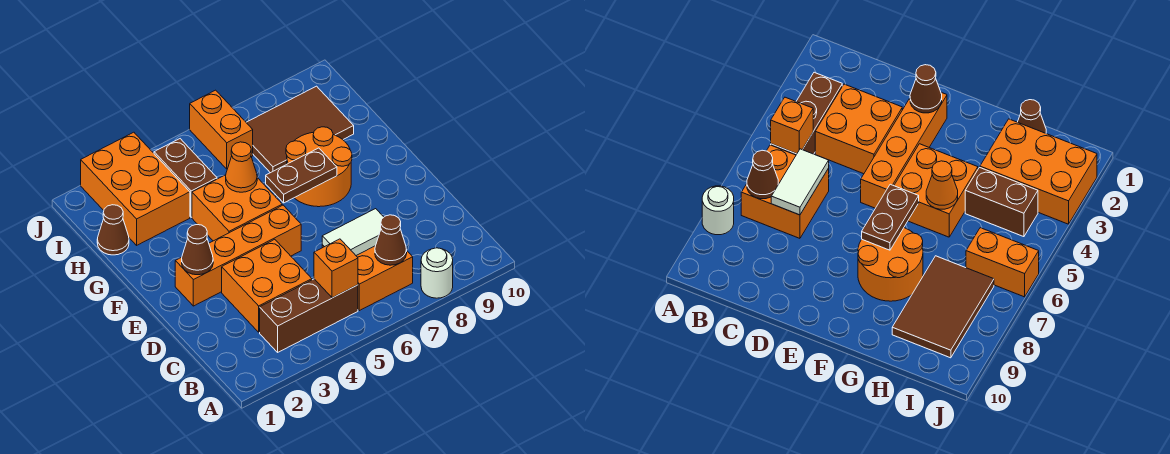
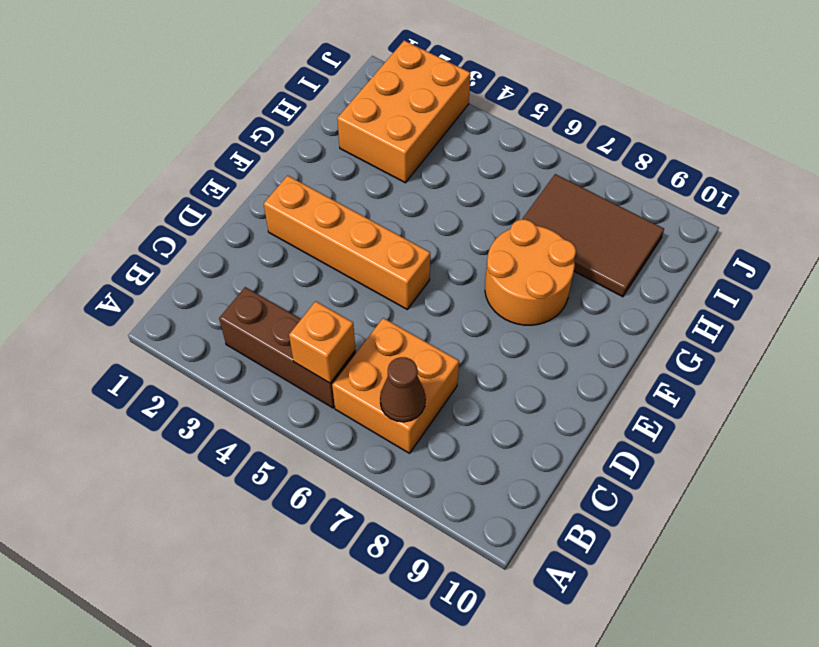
none -> white round brick A8 level 1
none -> orange brick C3:D4 level 1
none -> orange brick F4:G5 level 1

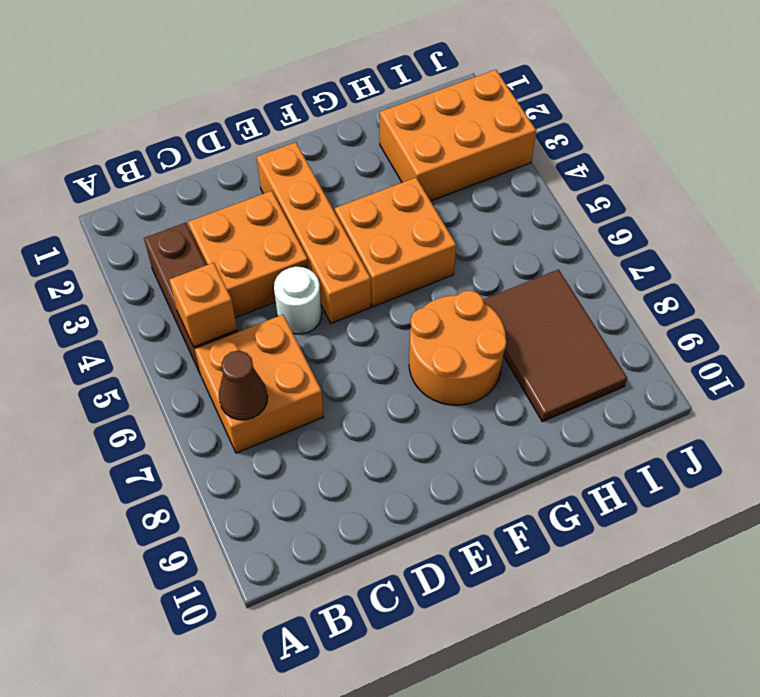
white round brick D5 level 1 -> white round brick A8 level 1
none -> brown cone H1 level 1
none -> brown brick H4:I4 level 1
none -> orange brick I6:J6 level 1

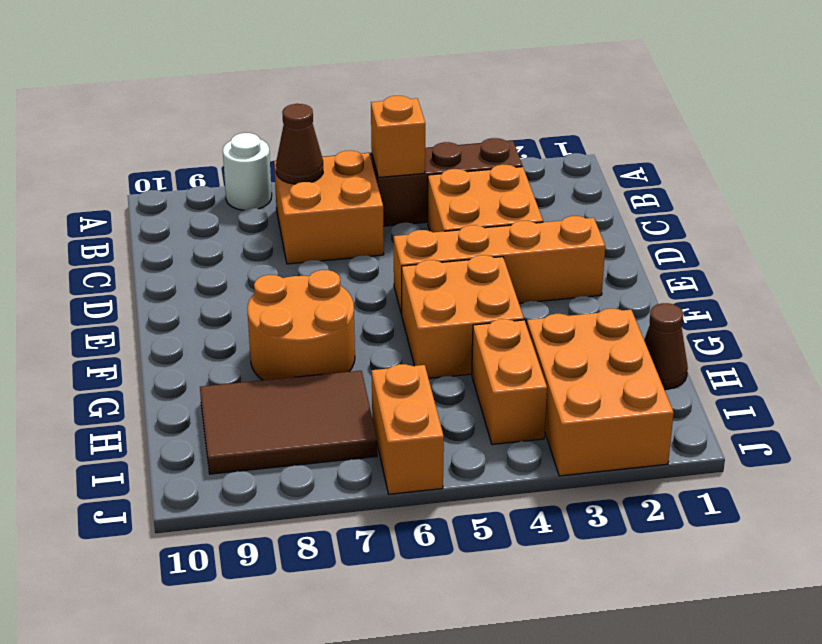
orange brick H4:I4 level 1 -> brown brick H4:I4 level 1
none -> white tile C6:C7 level 2
none -> brown cone E2 level 2
none -> brown plate F6:F7 level 2

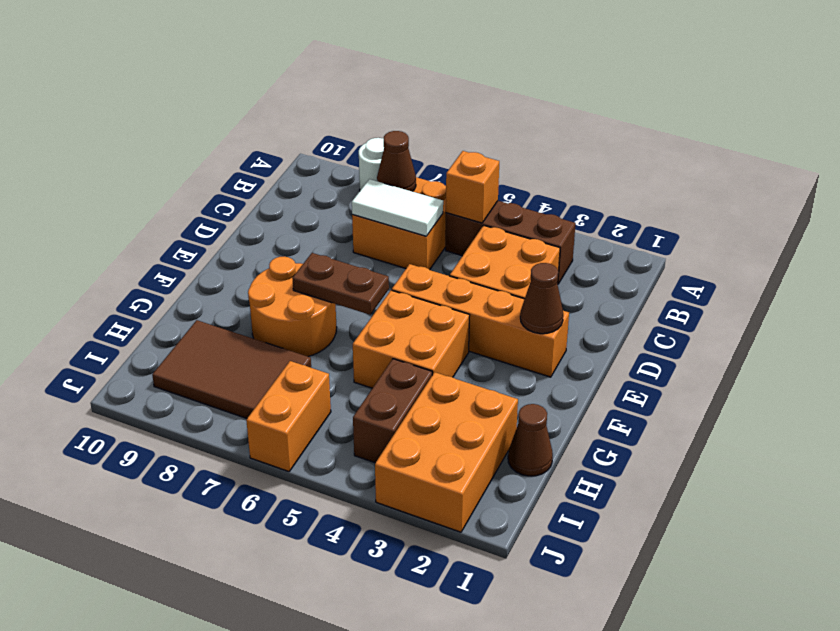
none -> orange cone G5 level 2

